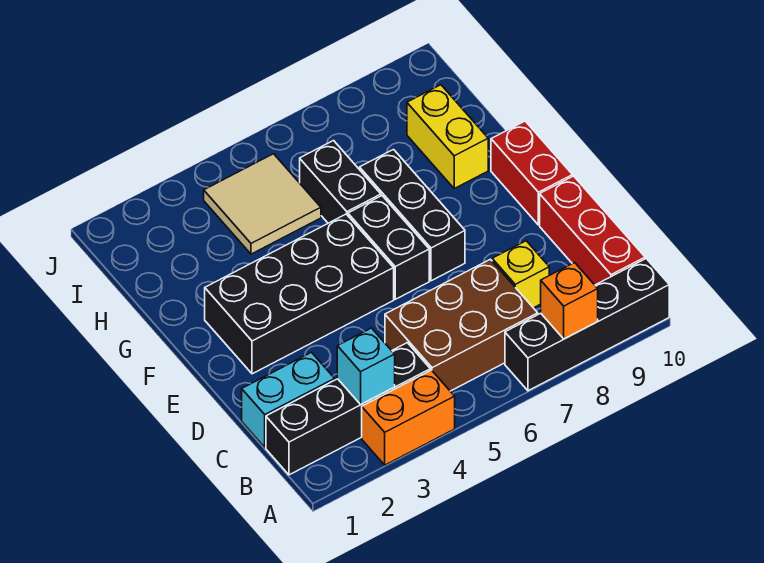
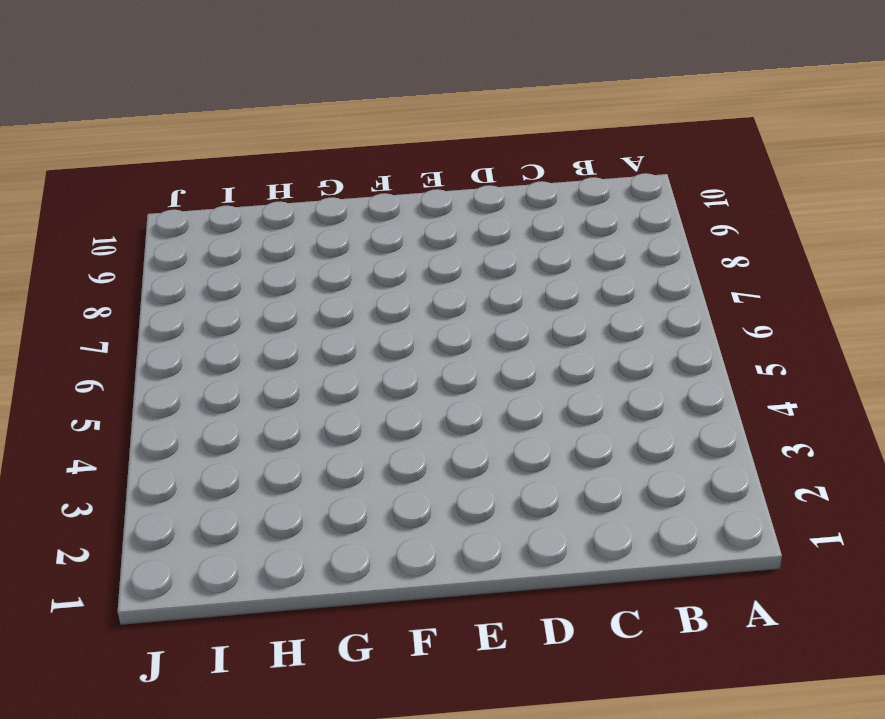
none -> orange brick A3:A4 level 1
none -> black brick A7:A10 level 1
none -> black brick B1:B4 level 1

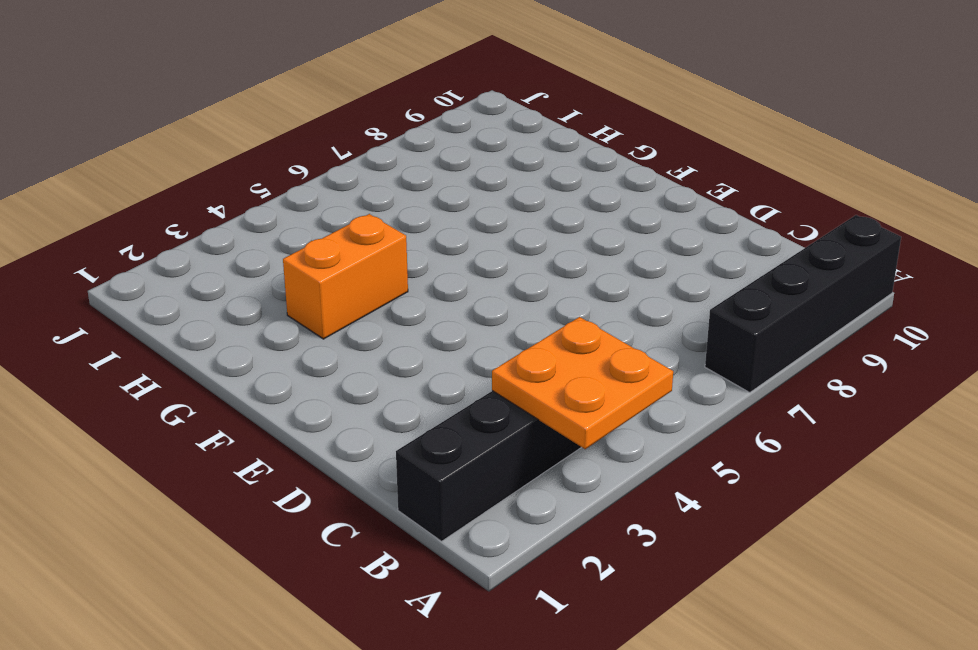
orange plate A3:B4 level 2 -> cyan brick B3 level 2
orange brick G3:G4 level 1 -> orange brick A3:A4 level 1
none -> brown brick B5:C7 level 1
none -> red brick B10:D10 level 1
none -> cyan brick C1:C2 level 1

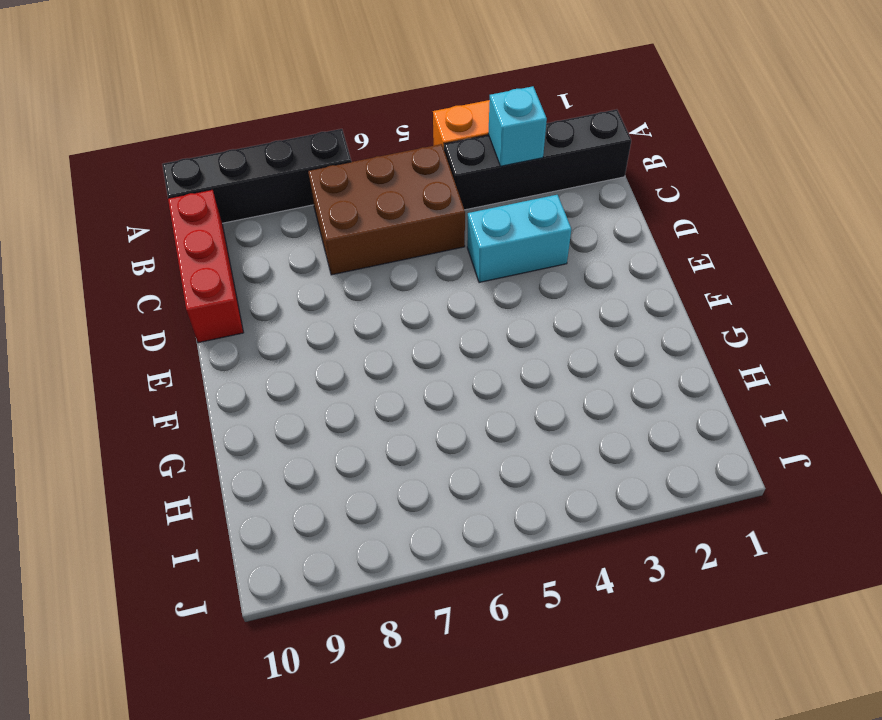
cyan brick D3:D4 level 1 -> cyan brick C1:C2 level 1
none -> yellow brick C8 level 1
none -> black brick E2:F5 level 1
none -> black brick E6:F6 level 1

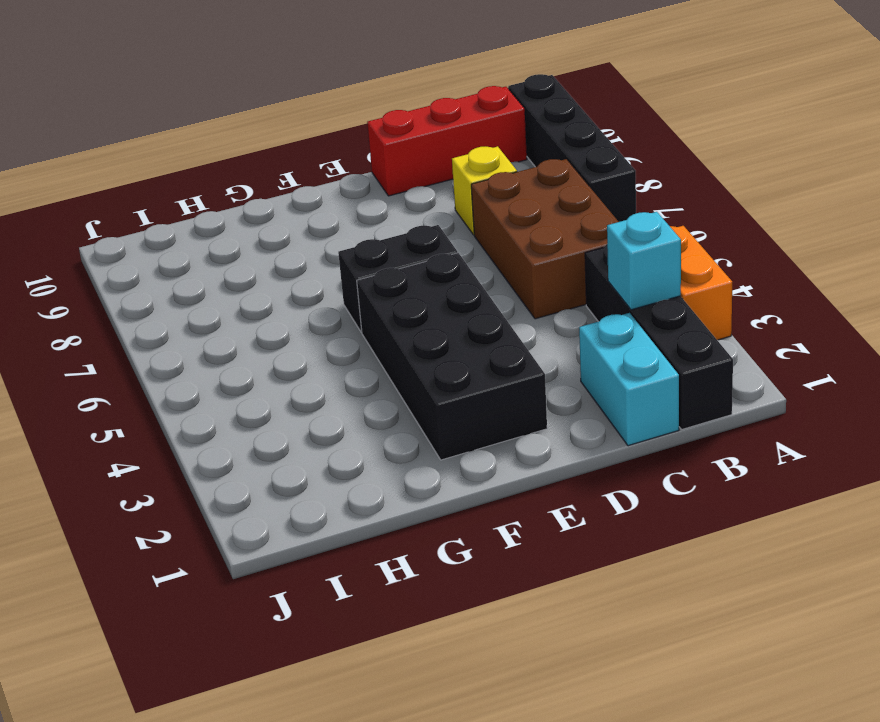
none -> black brick E7:G7 level 1
none -> red brick E10:F10 level 1
none -> black brick G6:H6 level 1

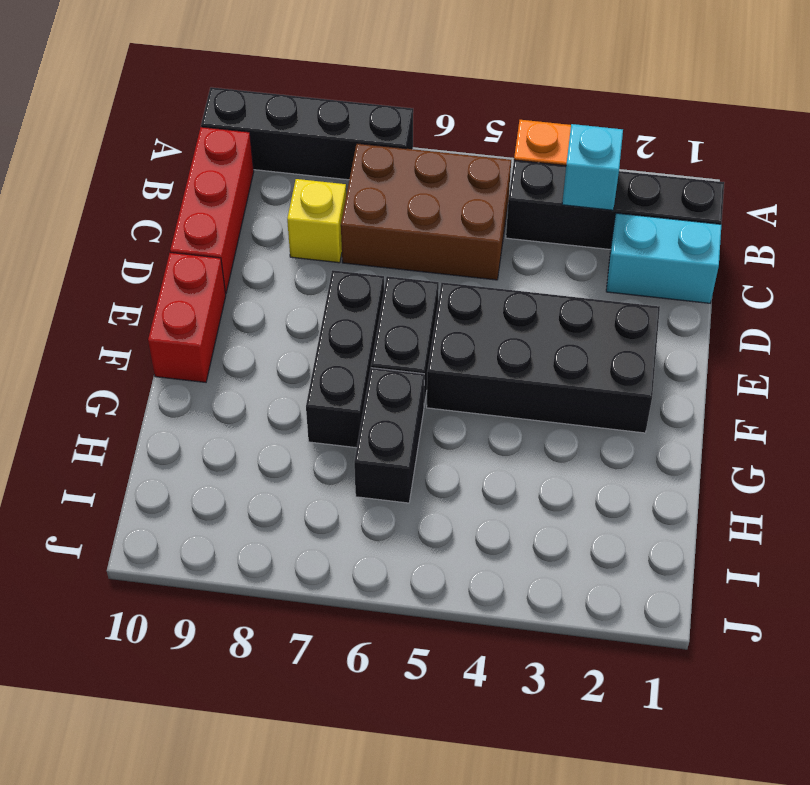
none -> yellow brick G9:H9 level 1
none -> tan tile H4:I5 level 1
none -> orange brick A8 level 2

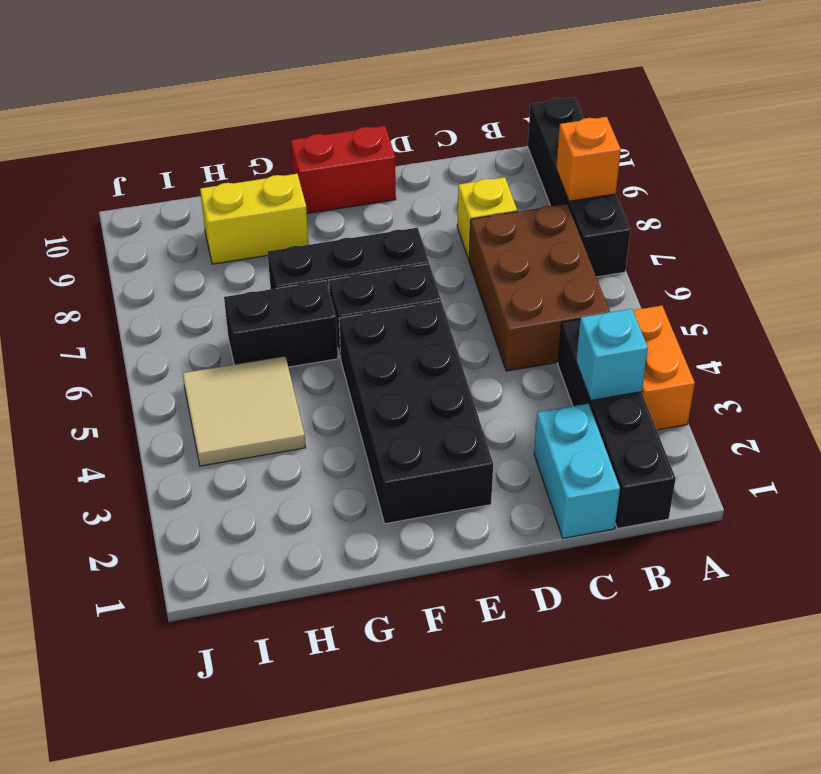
none -> red brick B10:D10 level 1

